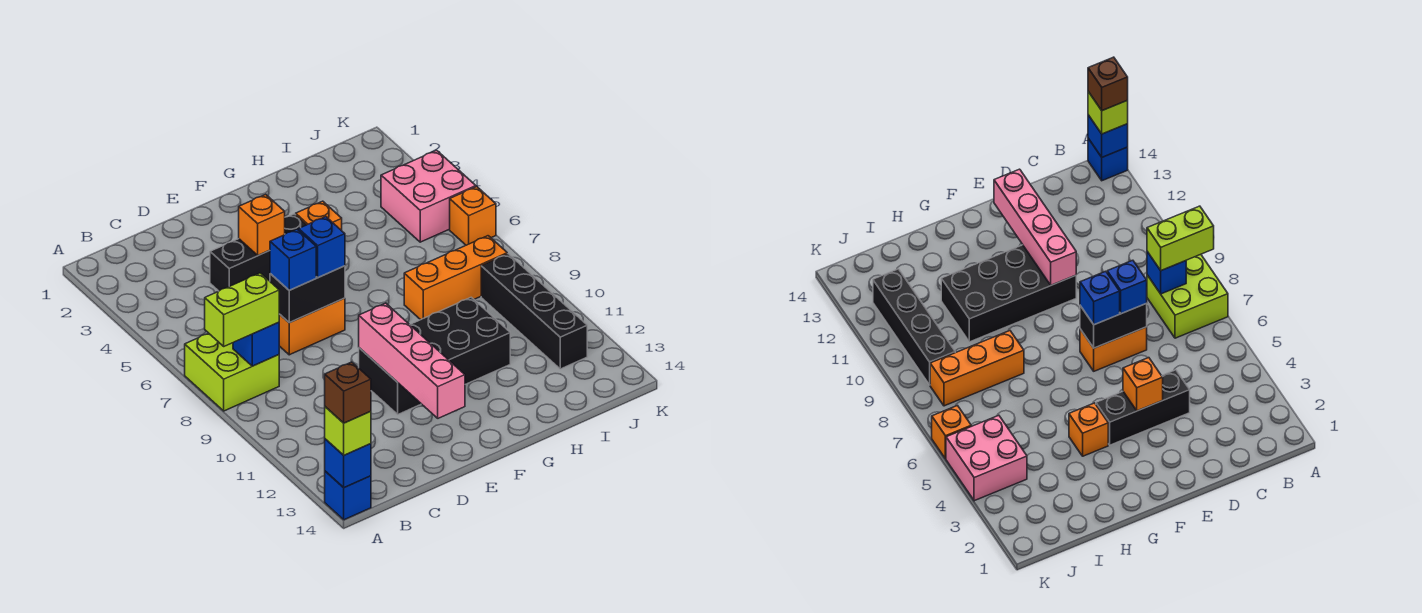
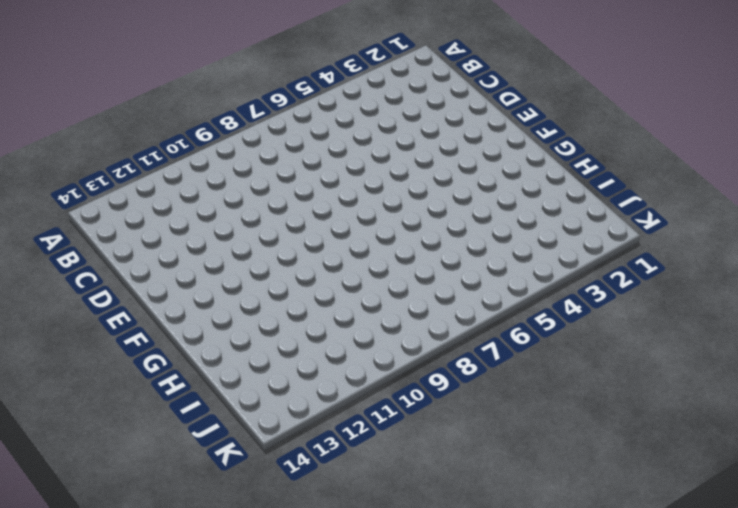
none -> lime brick A7:B8 level 1
none -> blue brick A14 level 1
none -> black brick D4:F4 level 1

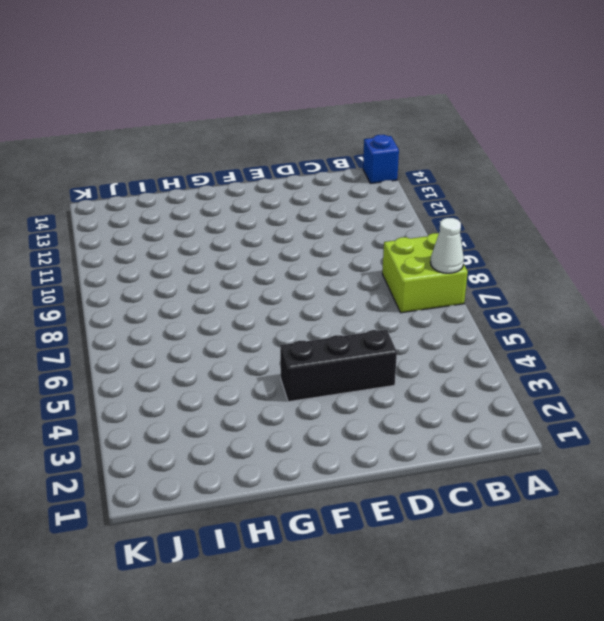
white cone A7 level 2 -> none
none -> orange brick D7:E7 level 1
none -> black brick E10:H11 level 1
none -> orange brick G4 level 1

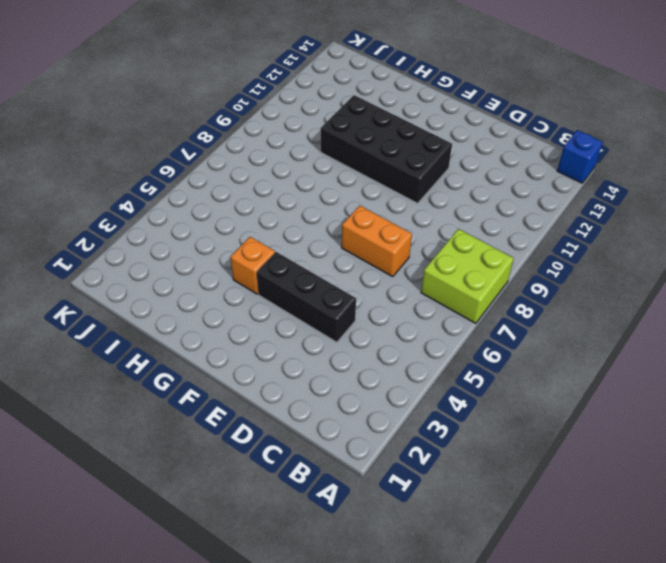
none -> orange brick H8:J8 level 1
none -> pink brick J4:K5 level 1
none -> black brick J9:J12 level 1

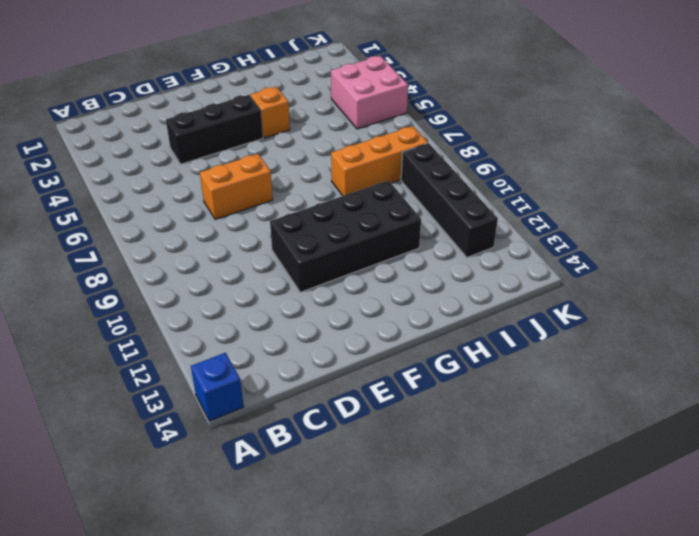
none -> lime brick A7:B8 level 1
none -> orange brick K6 level 1
none -> blue brick A14 level 2

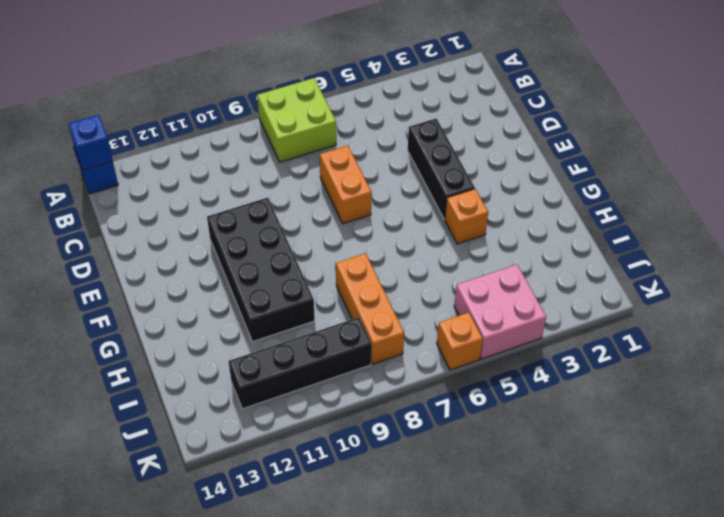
none -> blue brick B8 level 2
none -> black brick D7:E7 level 2
none -> orange brick E4 level 2

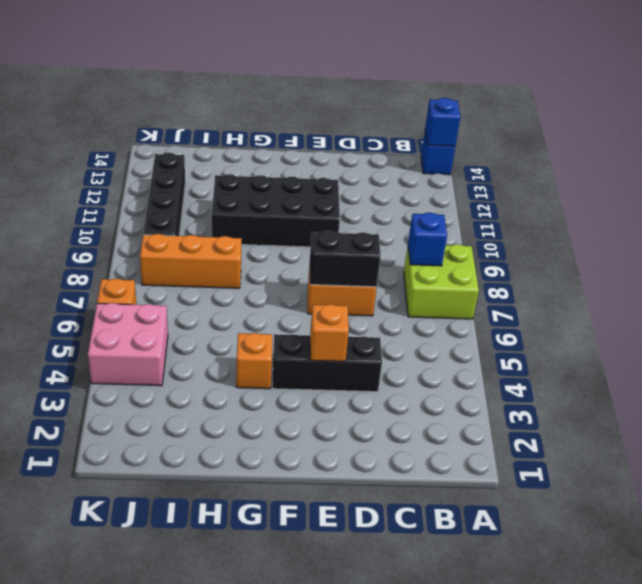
none -> pink brick E10:E13 level 2
none -> lime brick A8:B8 level 3
none -> lime brick A14 level 3

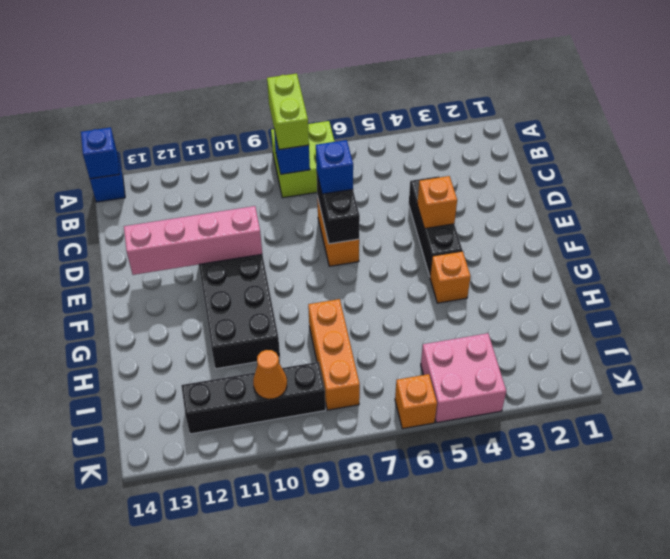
orange cone J10 level 2 -> none
none -> lime brick A14 level 3
none -> blue brick E7 level 3
none -> brown brick A14 level 4

